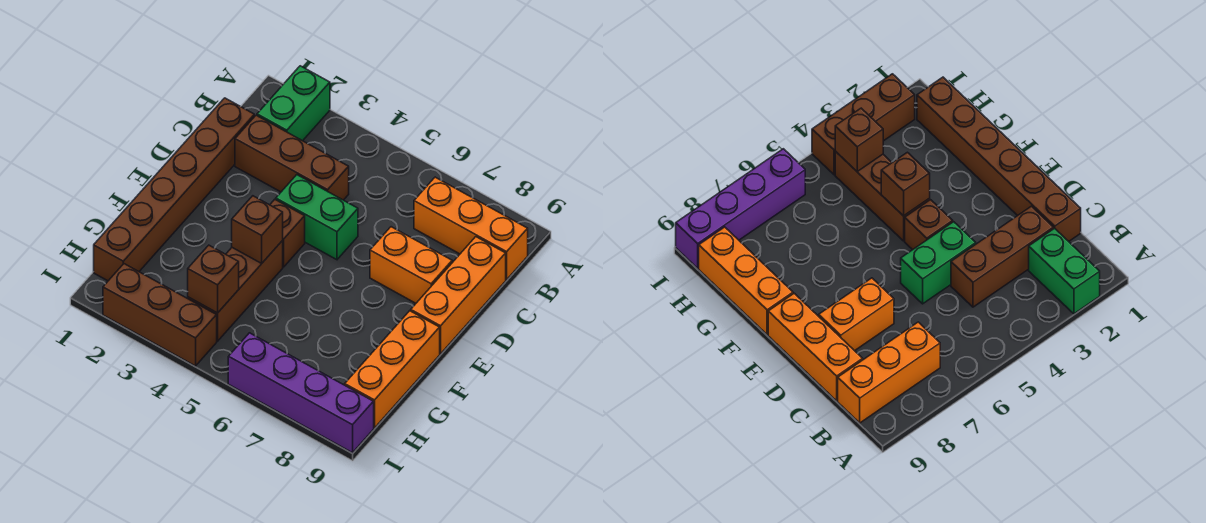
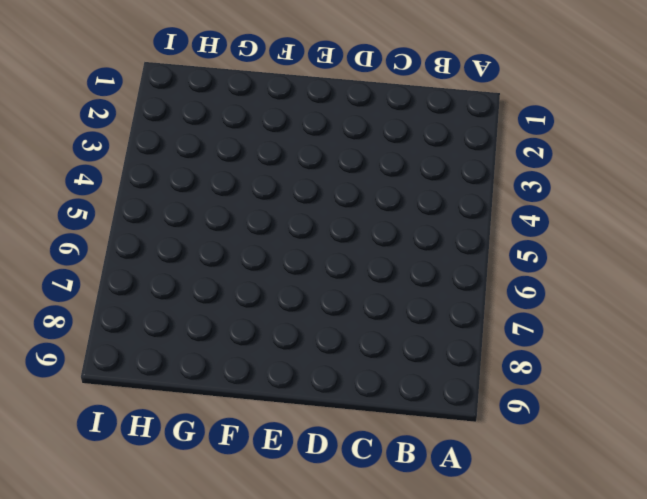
none -> green brick A2:B2 level 1
none -> orange brick B7:B9 level 1
none -> brown brick C1:H1 level 1

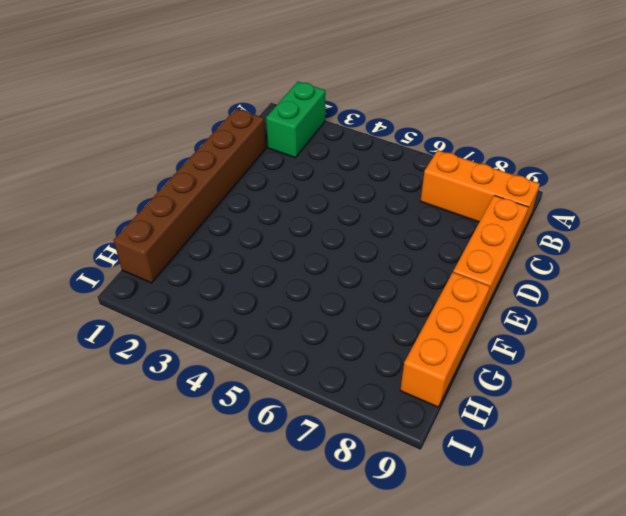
none -> brown brick C2:C4 level 1
none -> green brick D4:D5 level 1
none -> orange brick D7:D8 level 1

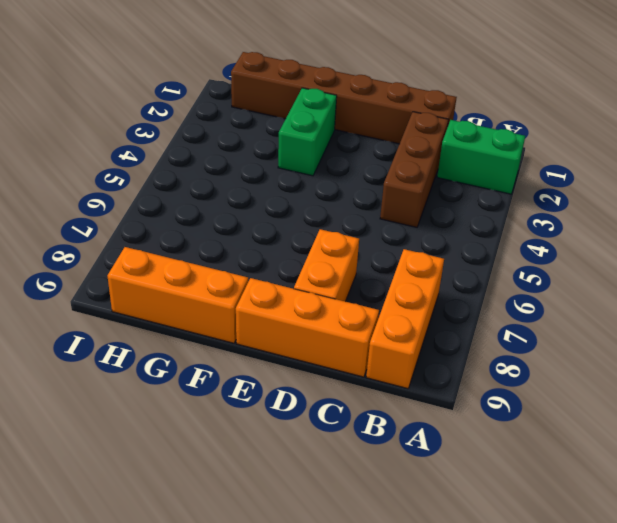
green brick F2:F3 level 1 -> green brick D4:D5 level 1
none -> brown brick E4 level 1
none -> brown brick F4:H4 level 1
none -> brown brick I2:I4 level 1

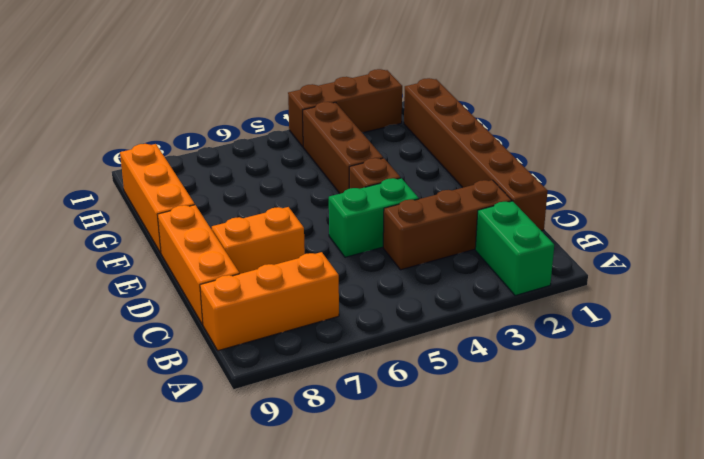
none -> purple brick I6:I9 level 1
none -> brown brick F4 level 2
none -> brown brick H4 level 2

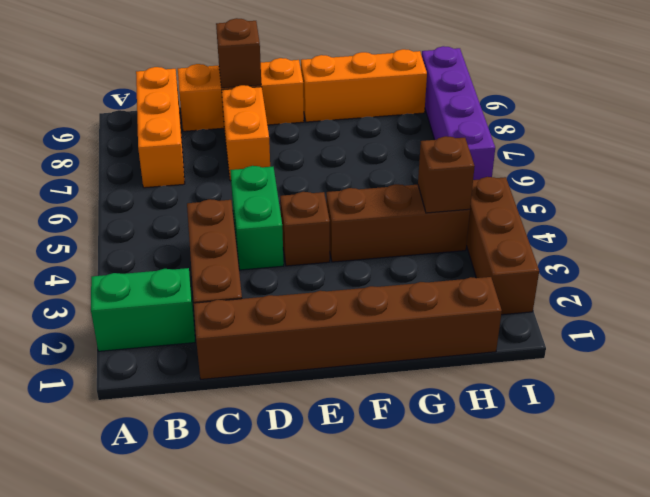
brown brick D9 level 2 -> brown brick F4 level 2

